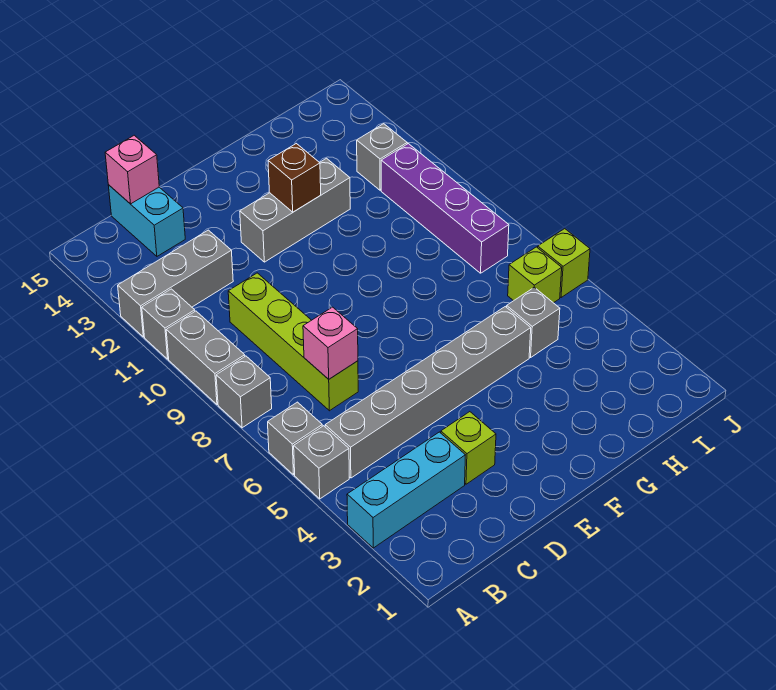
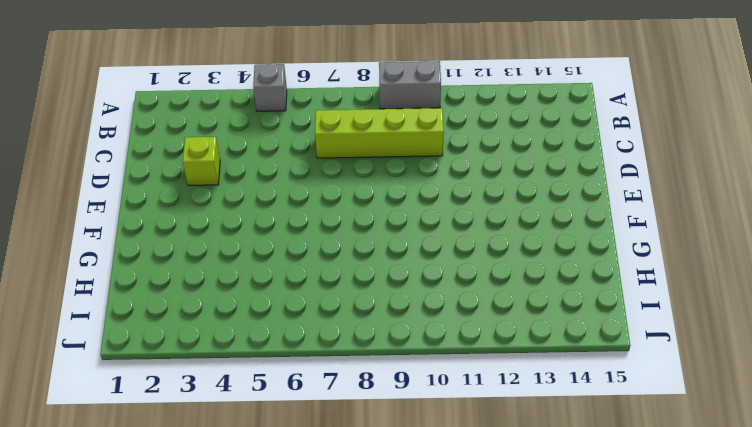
none -> cyan brick A3:C3 level 1
none -> grey brick A6 level 1
none -> grey brick A8 level 1

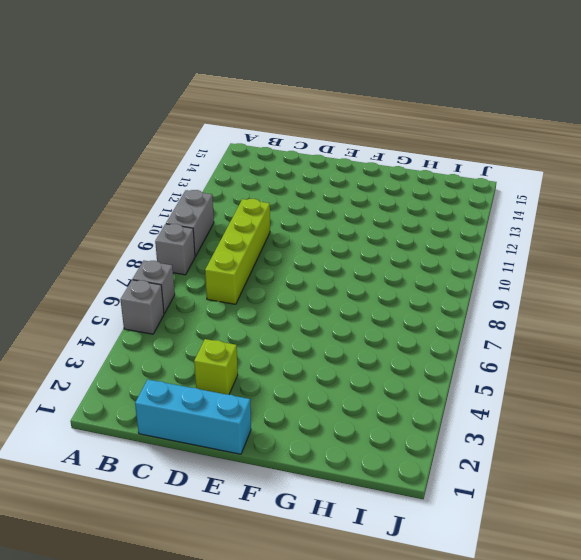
cyan brick C1:E1 level 1 -> cyan brick A3:C3 level 1
none -> grey brick A11 level 1
none -> grey brick A12:C12 level 1
none -> grey brick B5:G5 level 1

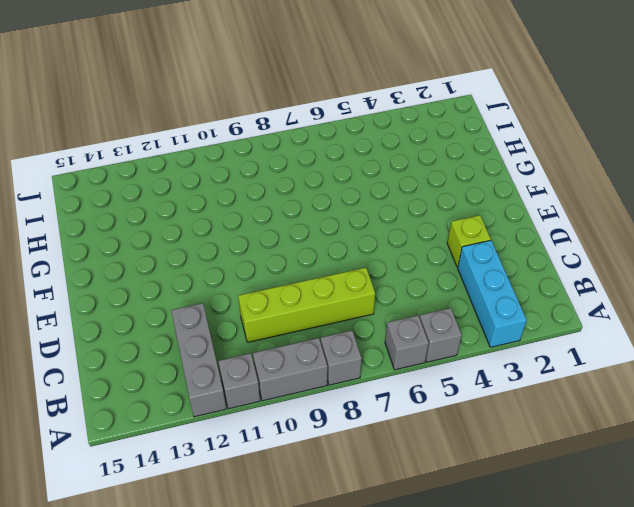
none -> grey brick B5:G5 level 1
none -> cyan brick C14:C15 level 1
none -> grey brick E12:G12 level 1

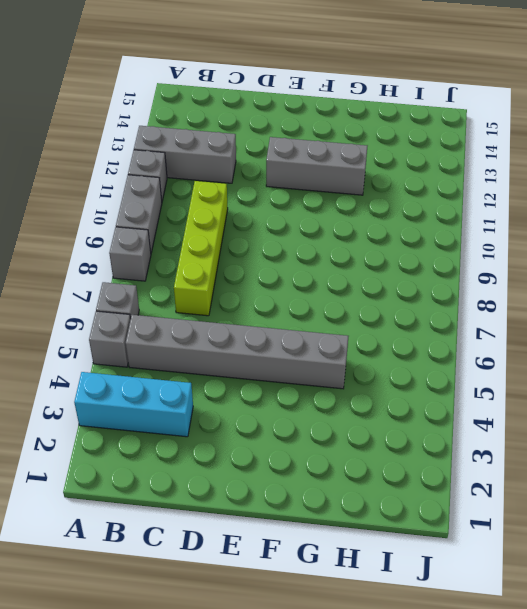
none -> cyan brick C14:C15 level 1
none -> lime brick D3 level 1
none -> grey brick H5 level 1

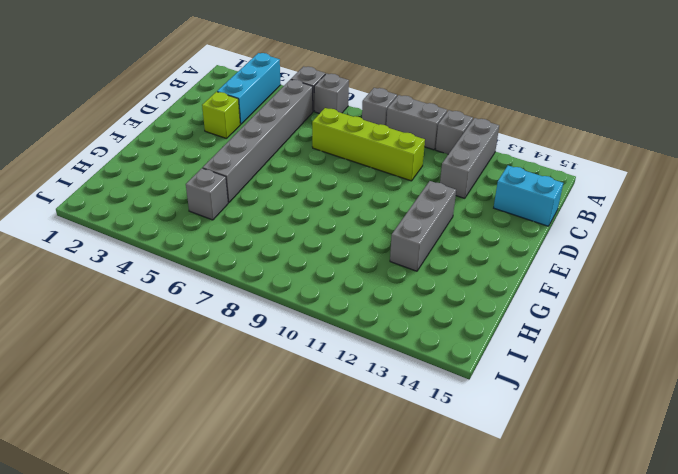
none -> lime brick I6 level 1
none -> purple brick I8:I11 level 1
none -> grey brick I12 level 1

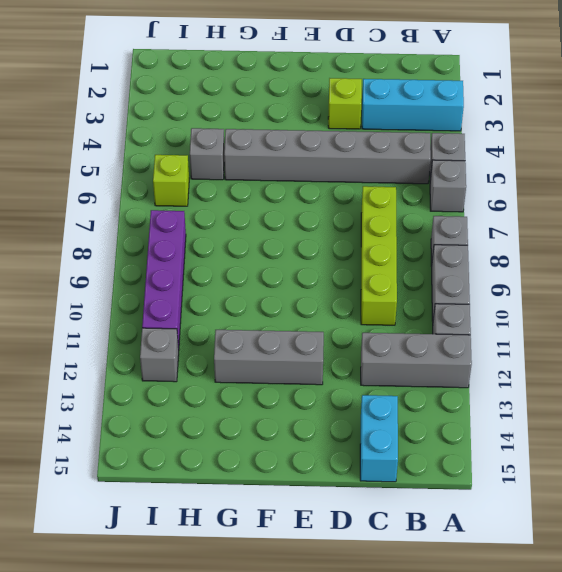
none -> lime brick J6 level 1
none -> pink brick C7 level 2
none -> pink brick C15 level 2

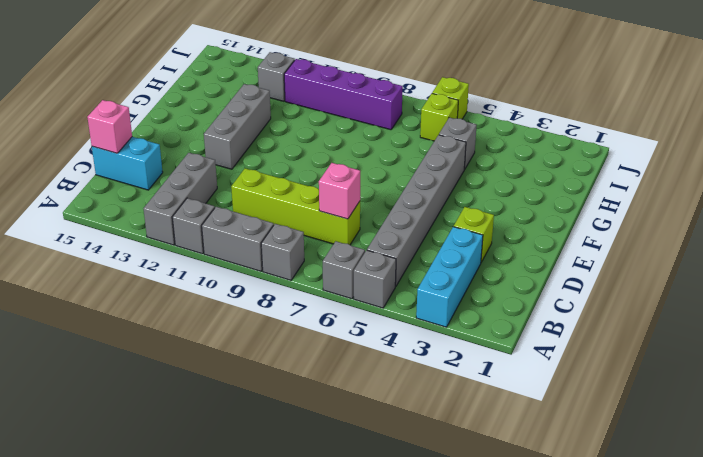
none -> brown brick F12 level 2

